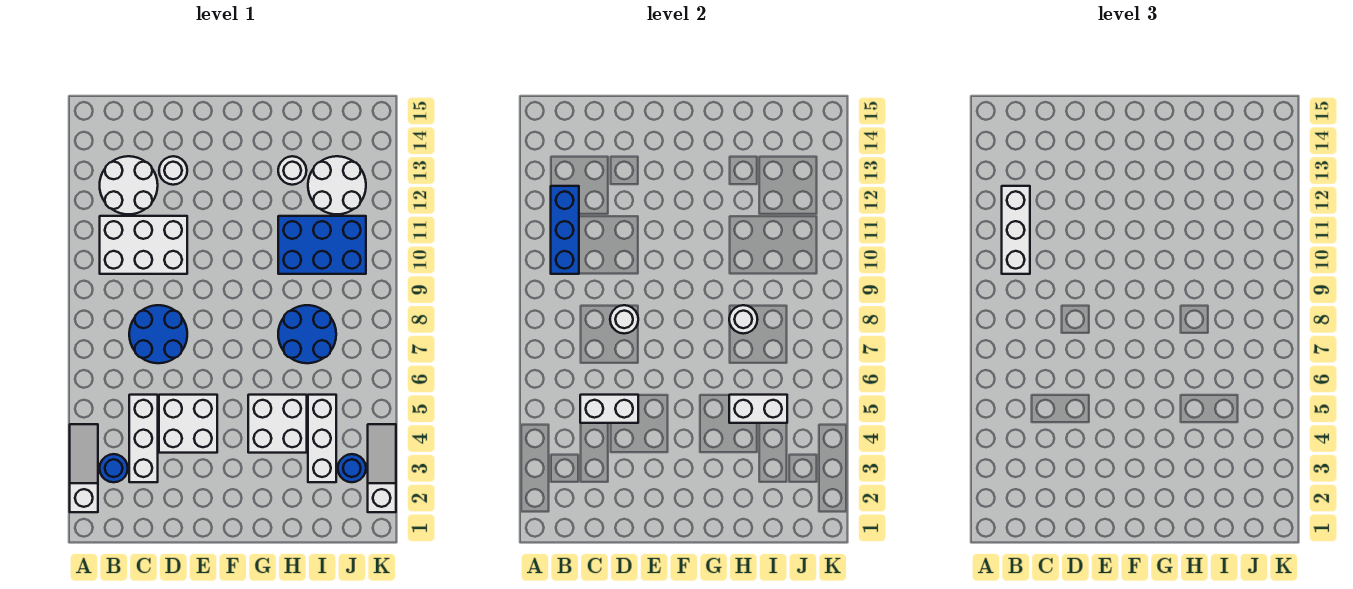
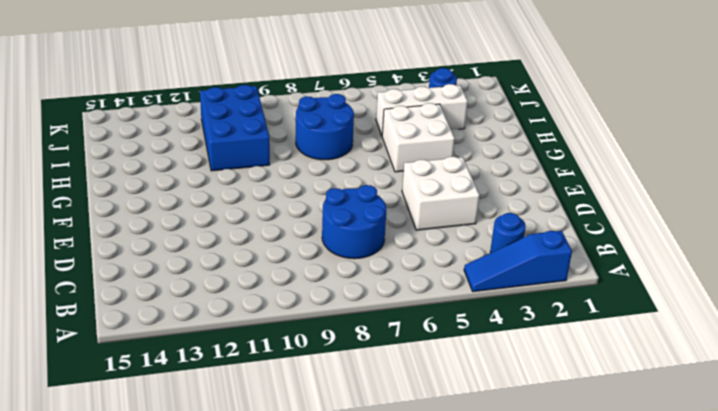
blue slope A2:A4 level 1 top 2 -> white slope A2:A4 level 1 top 2
none -> white brick B10:D11 level 1
none -> white round brick B12:C13 level 1
none -> white brick C3:C5 level 1

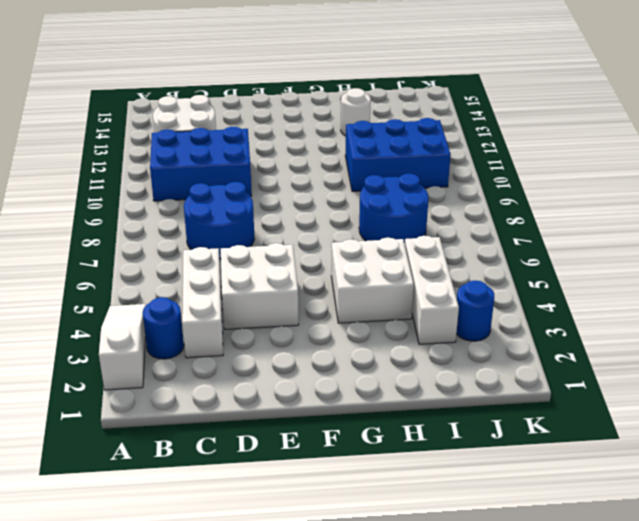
blue brick B10:D11 level 1 -> white brick B10:D11 level 1
none -> white round brick D13 level 1
none -> white round brick I12:J13 level 1
none -> white slope K2:K4 level 1 top 2

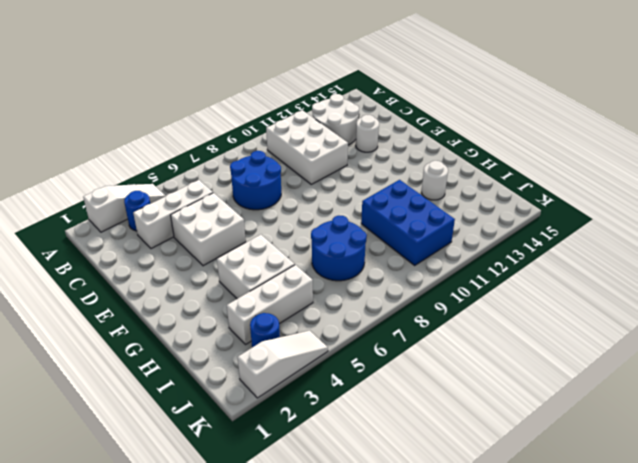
none -> white round brick I12:J13 level 1
none -> blue brick B10:B12 level 2
none -> white brick C5:D5 level 2

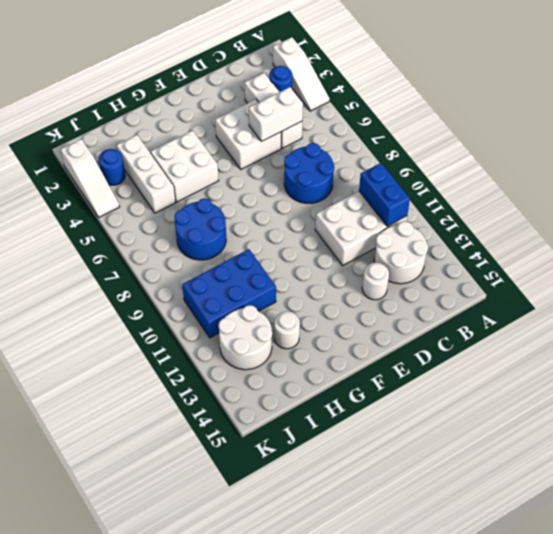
blue brick B10:B11 level 2 -> blue brick B10:B12 level 2
none -> white round brick D8 level 2
none -> white brick H5:I5 level 2
none -> white round brick H8 level 2

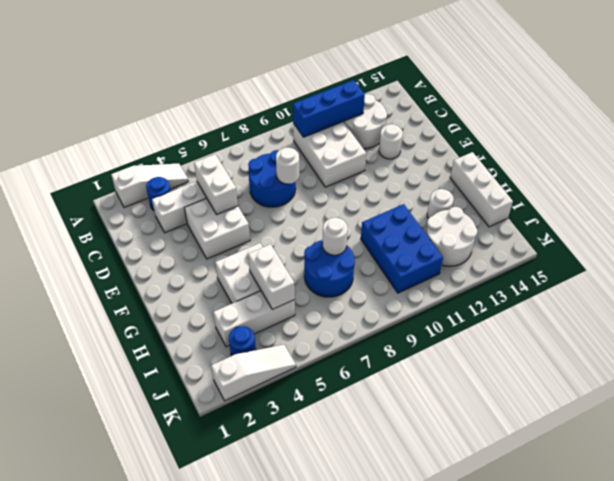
white brick G15:I15 level 1 -> white brick B10:B12 level 3

